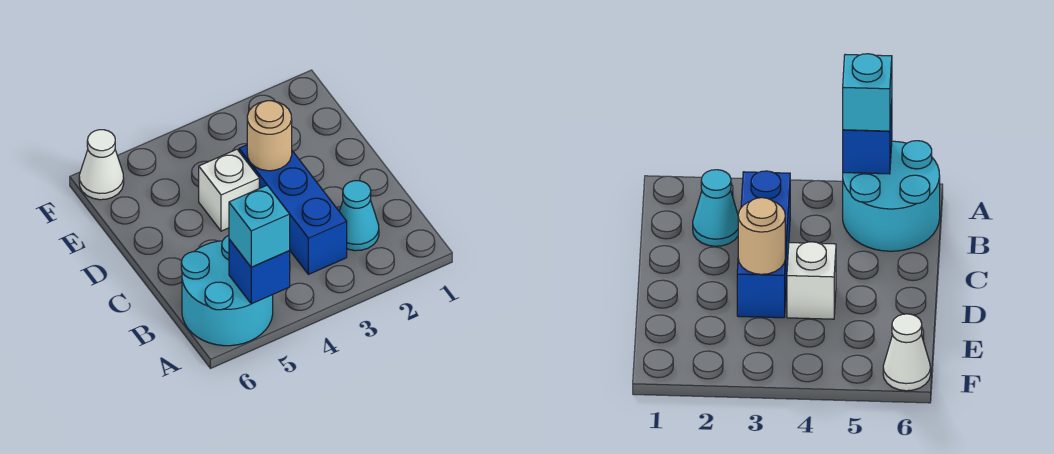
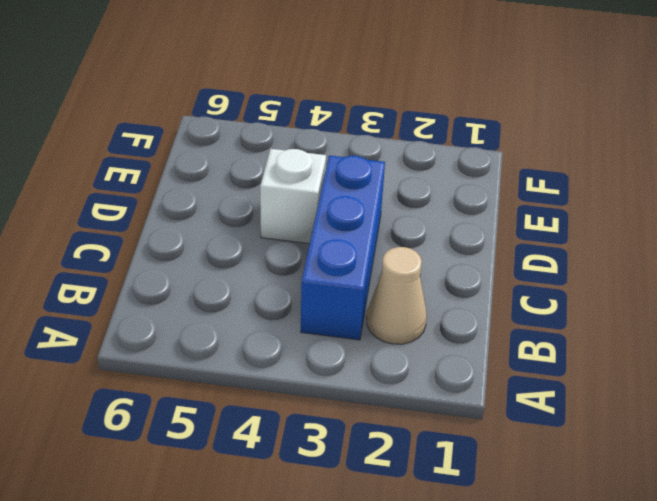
tan cone B2 level 1 -> cyan cone B2 level 1
none -> cyan round brick A5:B6 level 1
none -> white cone F6 level 1

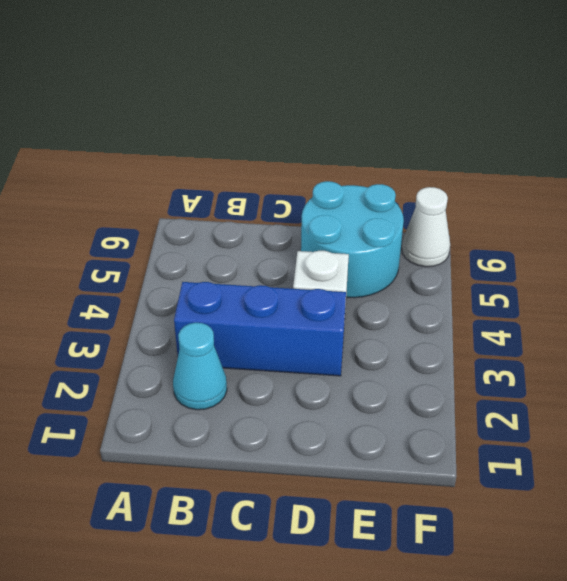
cyan round brick D5:E6 level 1 -> cyan round brick A5:B6 level 1
none -> blue brick A5 level 2
none -> tan round brick D3 level 2

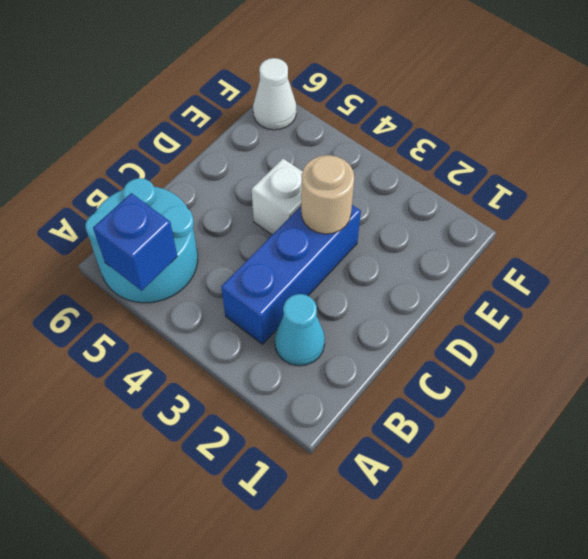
none -> cyan brick A5 level 3

